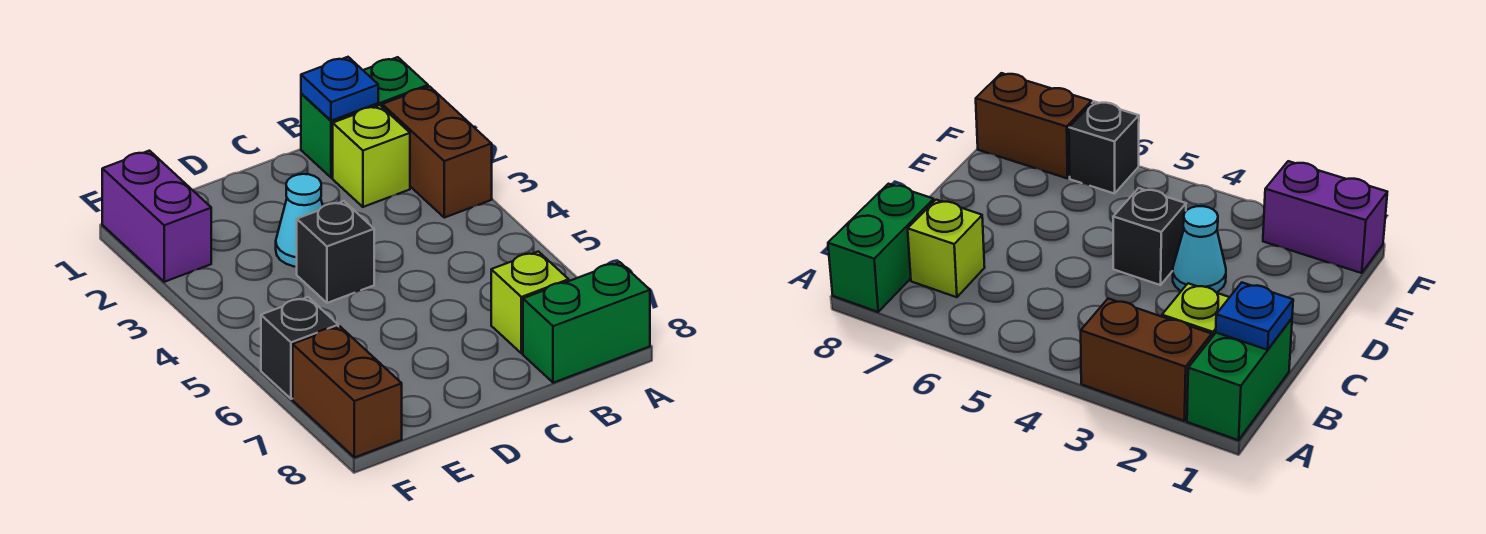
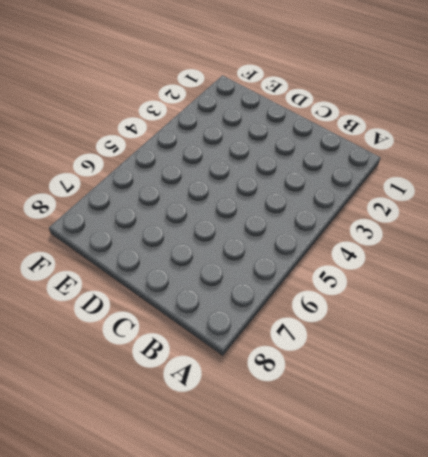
none -> green brick A1:B1 level 1
none -> brown brick A2:A3 level 1

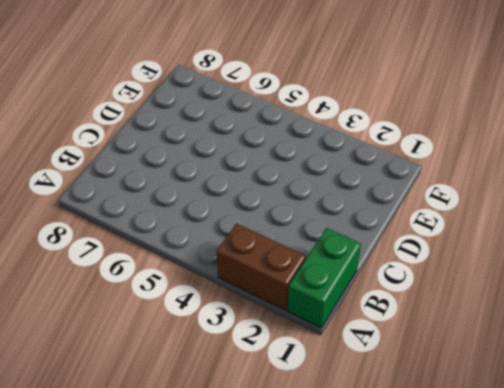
none -> green brick A8:B8 level 1
none -> lime brick B2 level 1

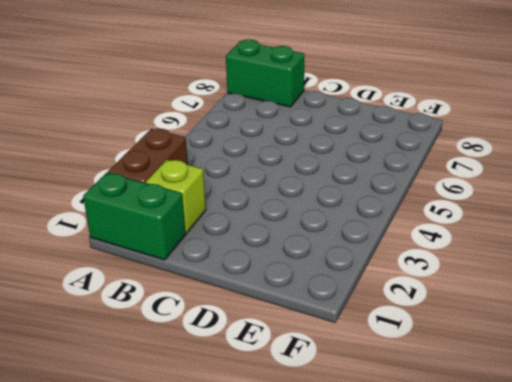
none -> lime brick B7 level 1
none -> cyan cone D3 level 1

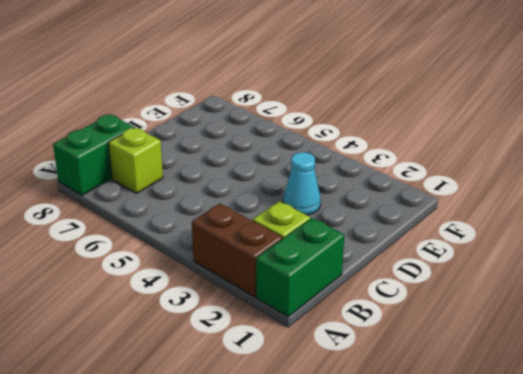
none -> black brick D4 level 1
none -> purple brick F1:F2 level 1

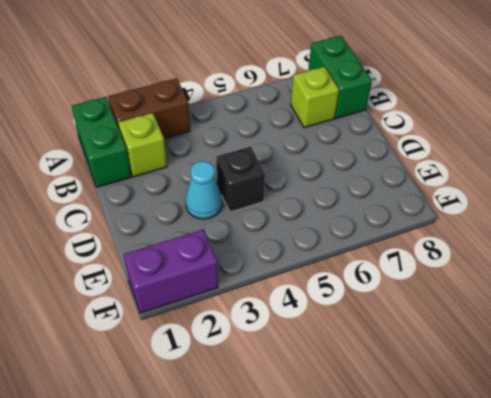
none -> black brick F6 level 1
none -> brown brick F7:F8 level 1

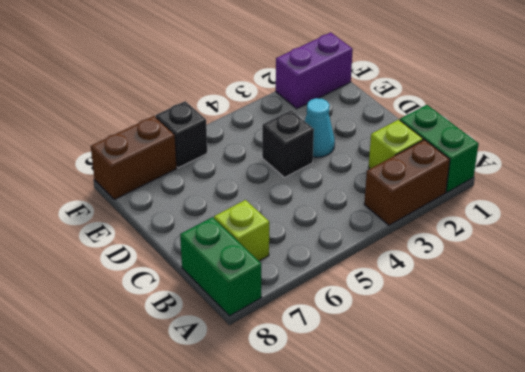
none -> blue plate B1 level 2

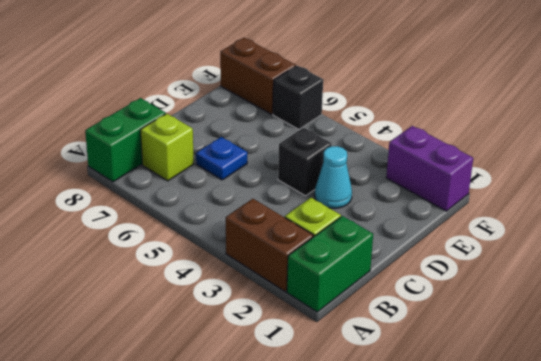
blue plate C6 level 1 -> blue plate B1 level 2

